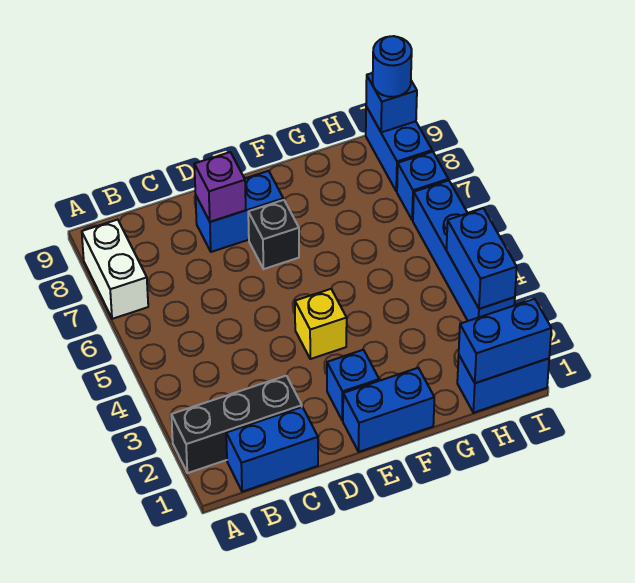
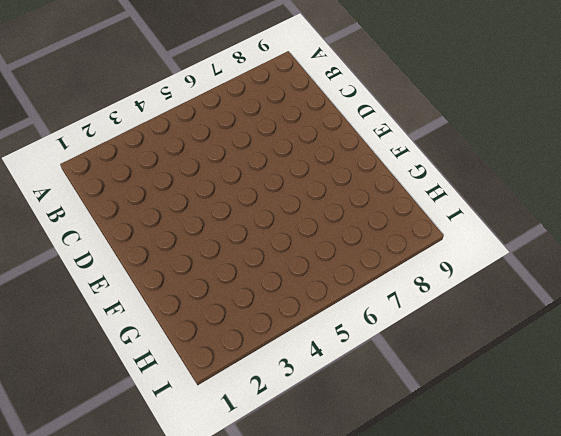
none -> black brick A2:C2 level 1
none -> white brick A7:A8 level 1
none -> blue brick B1:C1 level 1

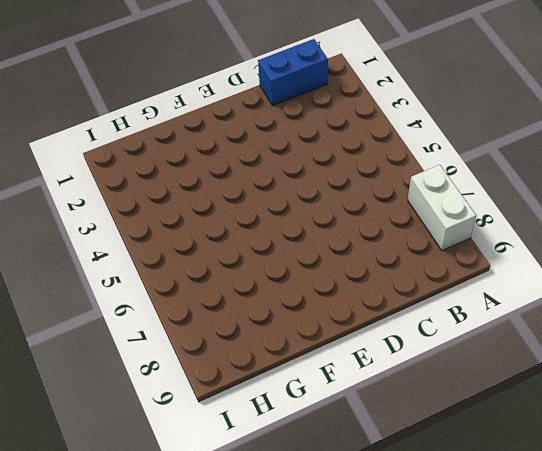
none -> black brick A2:C2 level 1
none -> blue brick D8:E8 level 1
none -> blue brick E1:F1 level 1

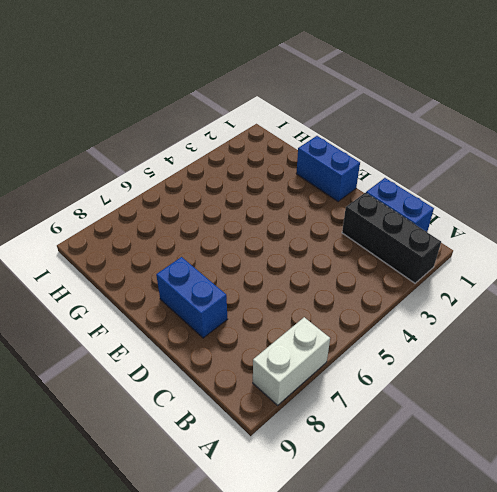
none -> blue brick E2 level 1
none -> yellow brick E4 level 1
none -> black brick E7 level 1

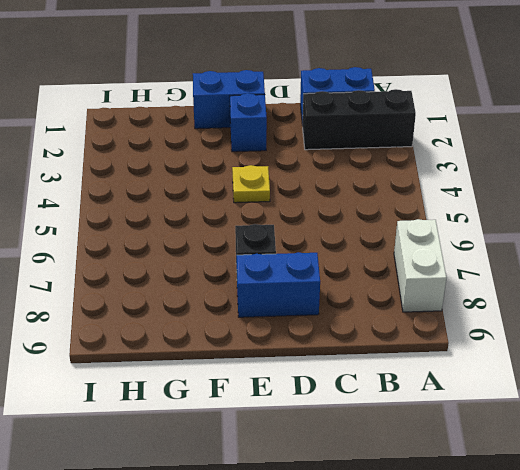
yellow plate E4 level 1 -> yellow brick E4 level 1
none -> blue brick H1:I1 level 1
none -> blue brick I3:I6 level 1
none -> blue brick I7 level 1

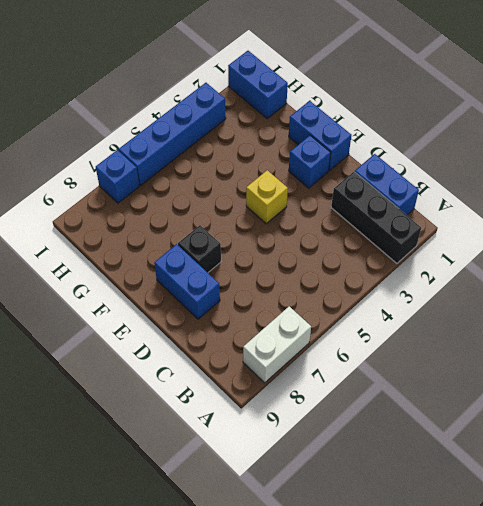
none -> blue brick I8:I9 level 1
none -> purple brick D8 level 2
none -> blue brick H1:I1 level 2

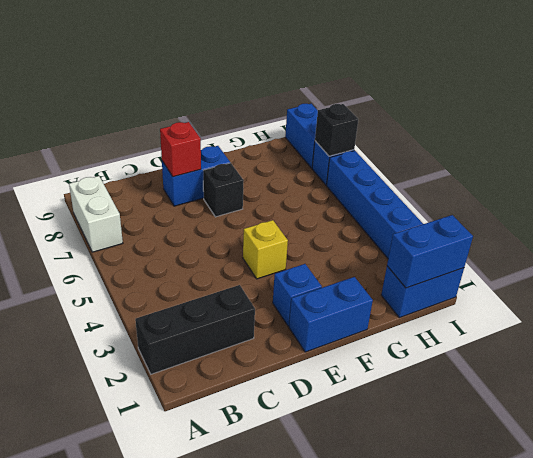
red brick D8 level 2 -> purple brick D8 level 2
black brick I7 level 2 -> none
none -> blue brick B1:C1 level 1
none -> blue brick I3:I4 level 2
none -> blue brick I9 level 2

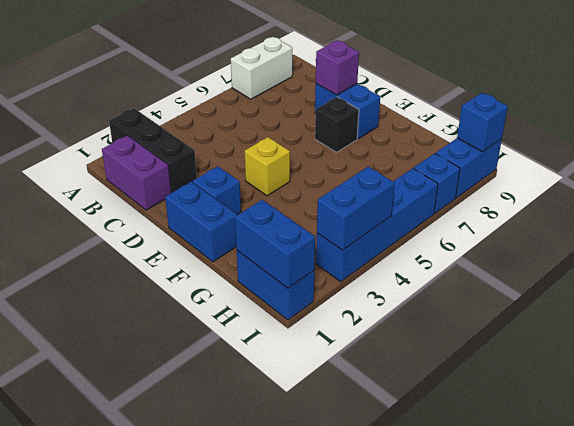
purple brick B1:C1 level 1 -> blue brick B1:C1 level 1
none -> blue round brick I9 level 3

